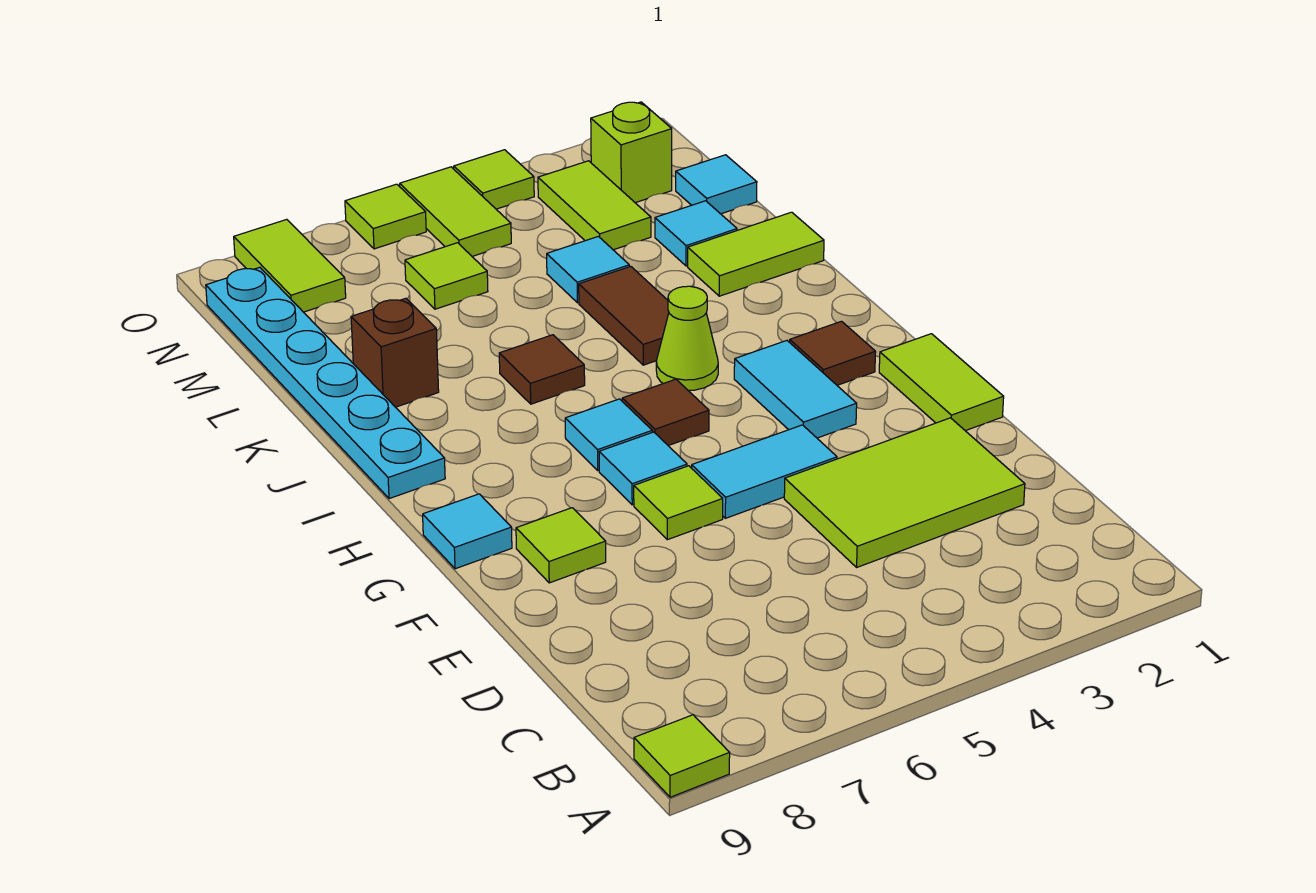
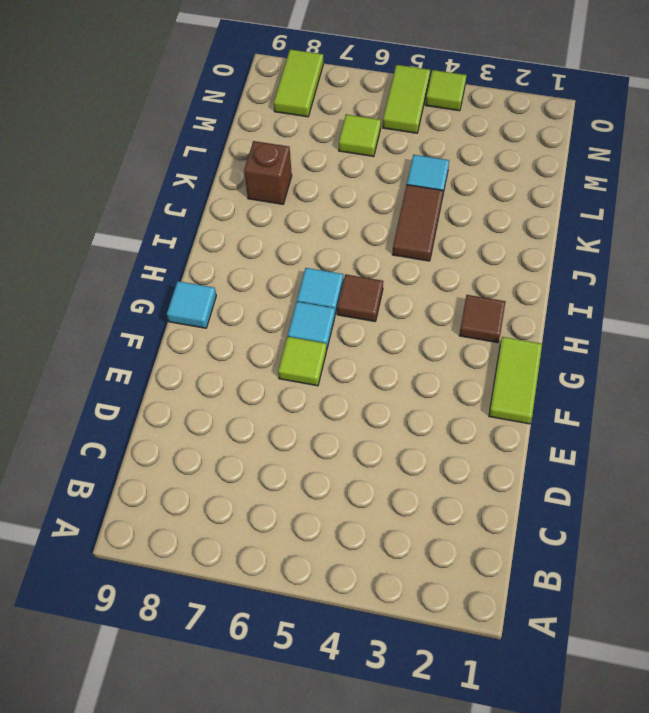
none -> lime tile A9 level 1
none -> lime tile D2:E4 level 1
none -> cyan tile F4:F5 level 1

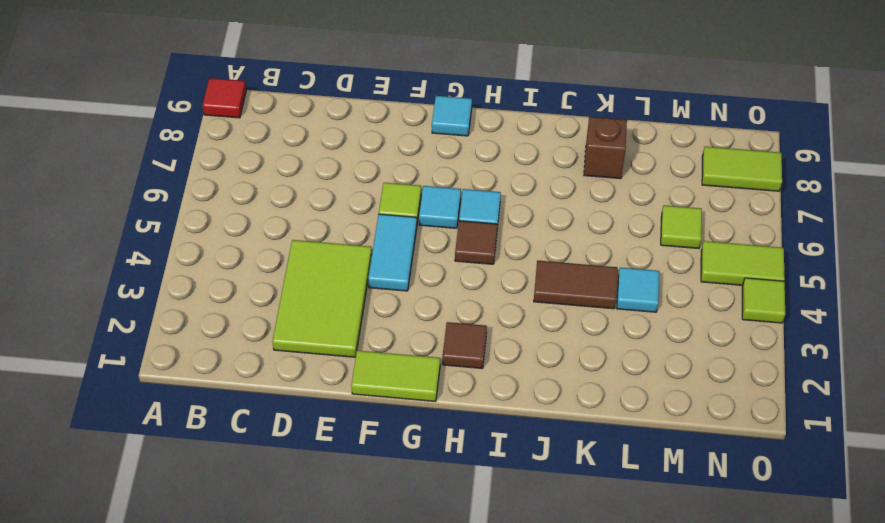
red tile A9 level 1 -> lime tile A9 level 1
none -> lime tile F8 level 1
none -> cyan tile G3:H3 level 1
none -> lime cone I4 level 1

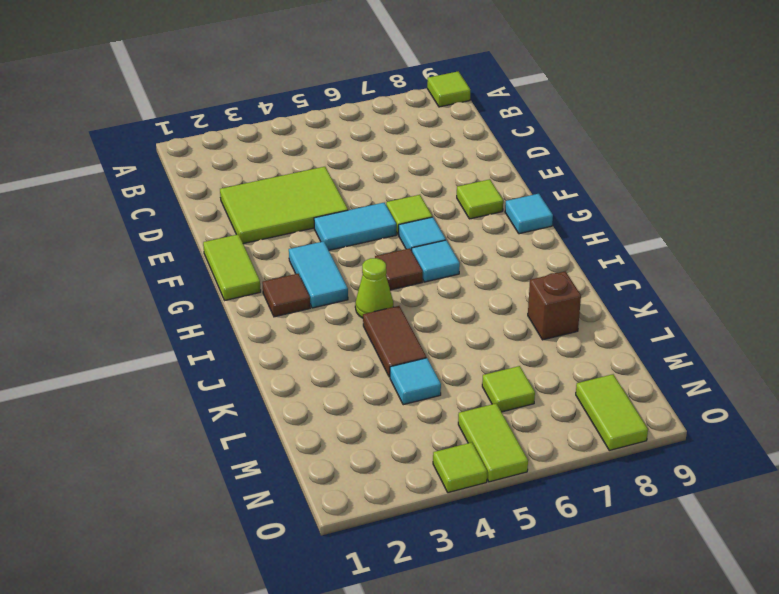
none -> cyan plate I9:N9 level 1
none -> brown tile J6 level 1
none -> lime tile K1:K2 level 1

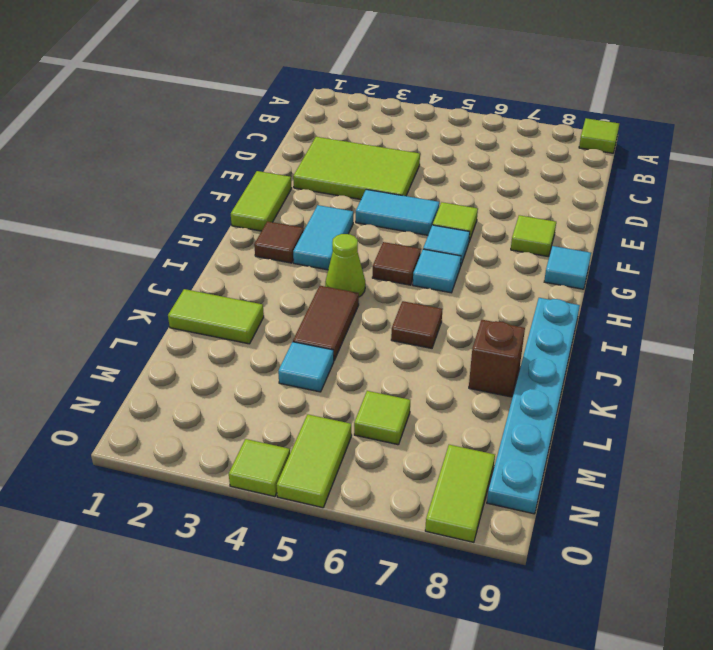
none -> cyan tile L2 level 1
none -> cyan tile M1 level 1
none -> lime tile M3:N3 level 1

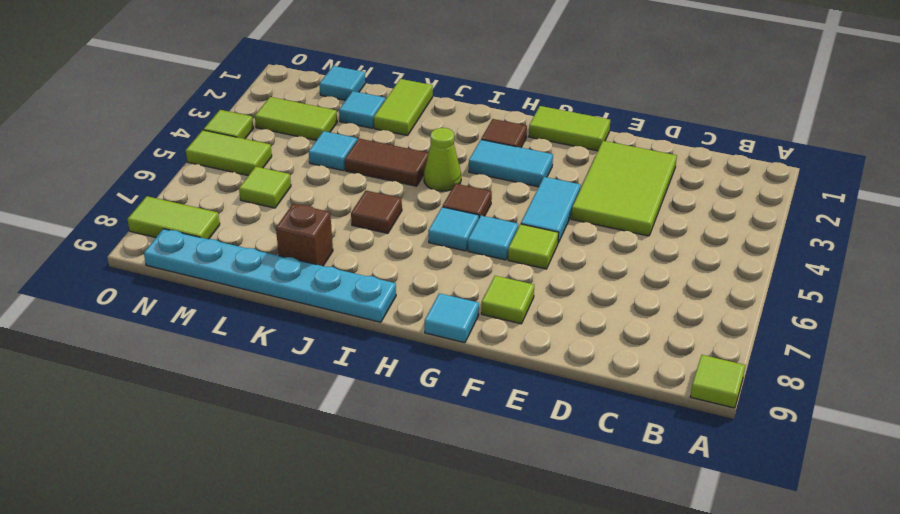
none -> lime brick N2 level 1
none -> lime tile O6 level 1

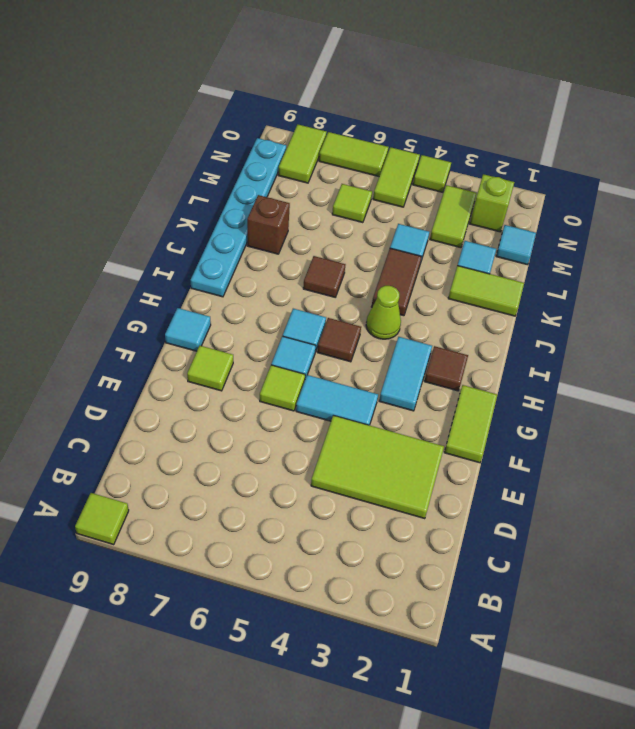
lime tile O6:O7 level 1 -> lime tile O6 level 1

